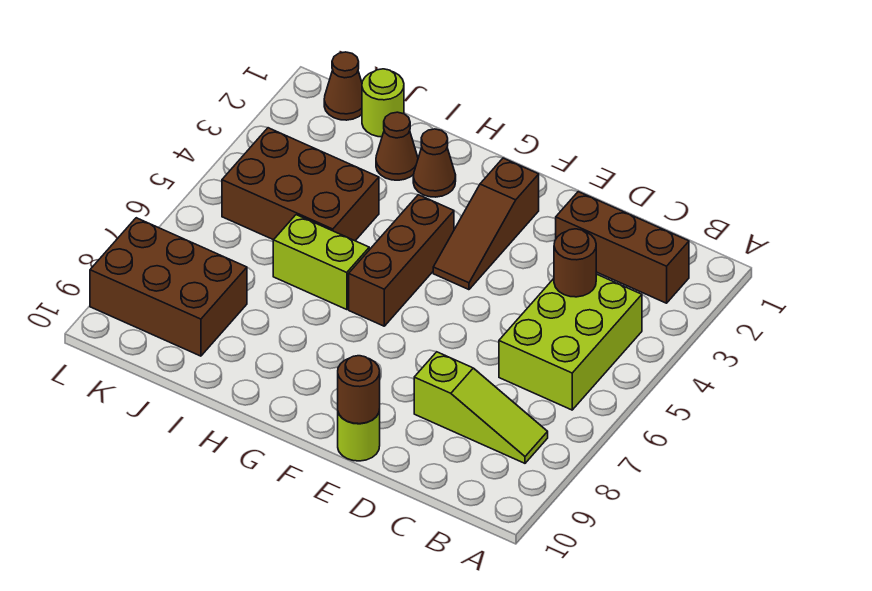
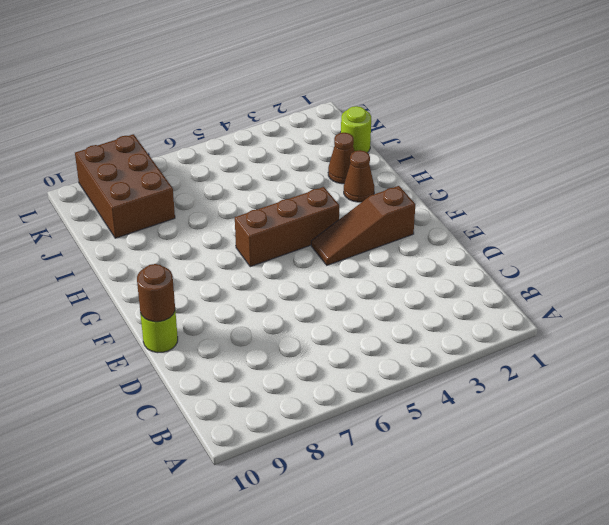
none -> brown brick B2:D2 level 1
none -> lime brick B4:C6 level 1
none -> lime slope B8:D8 level 1 top D

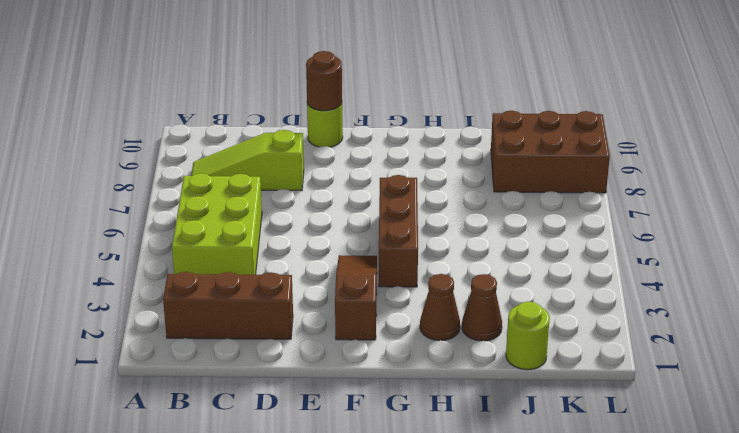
none -> lime brick H6:I6 level 1
none -> brown brick I4:K5 level 1
none -> brown cone K1 level 1

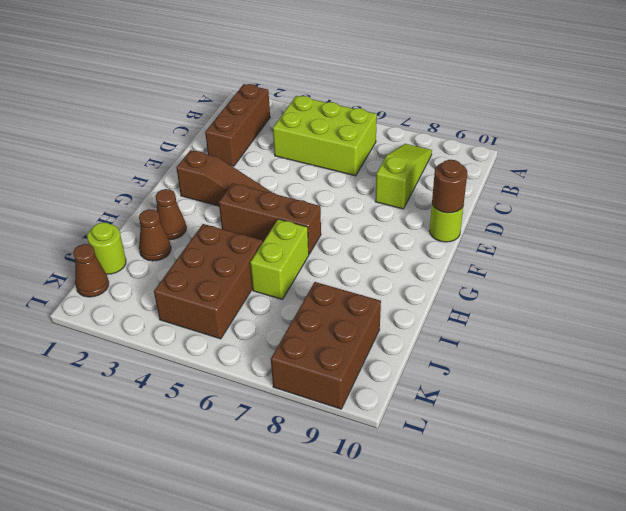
none -> brown round brick C4 level 2

